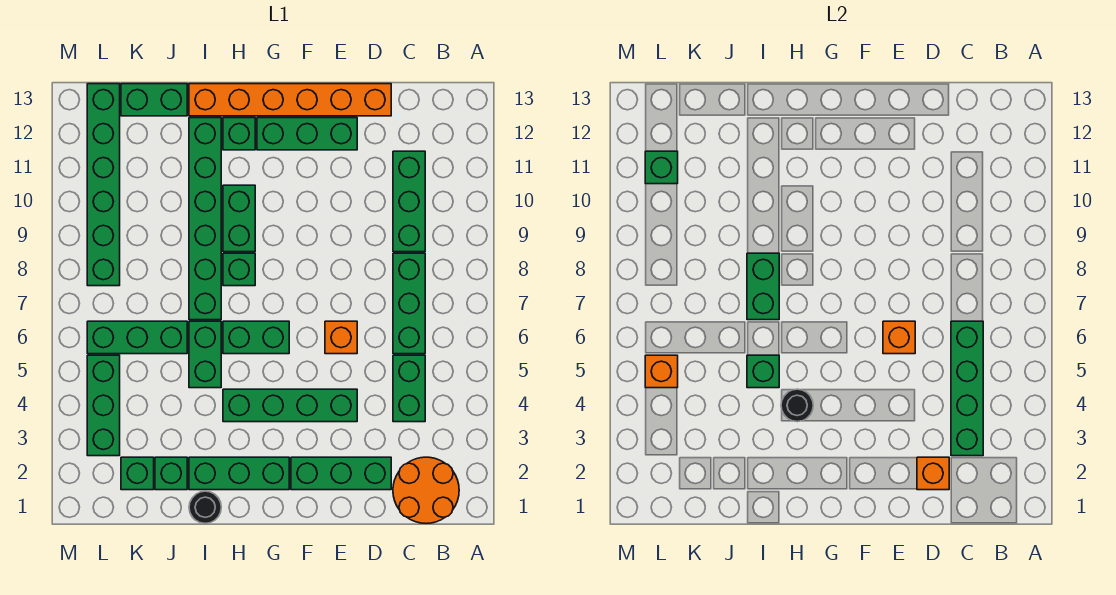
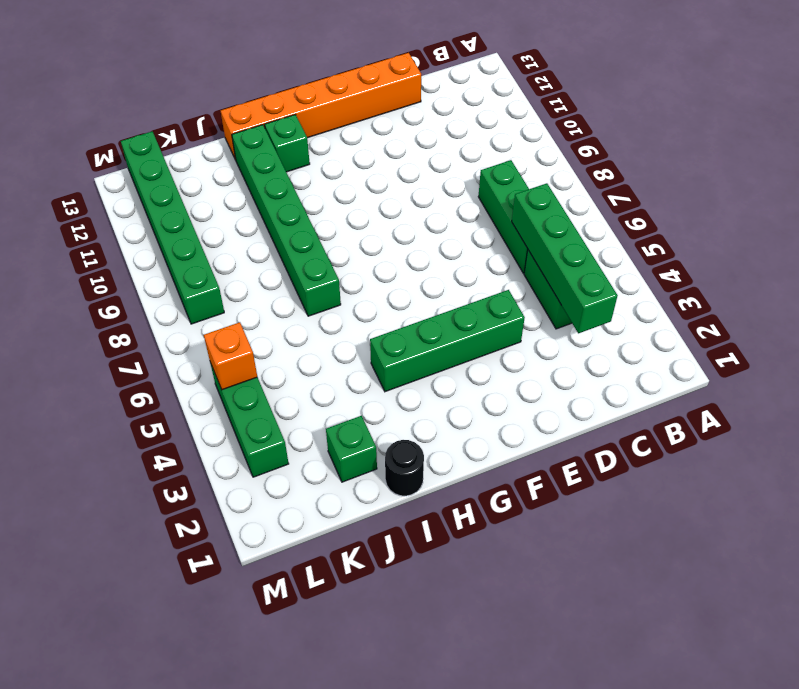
none -> orange round brick B1:C2 level 1
none -> green brick C9:C11 level 1
none -> green brick D2:F2 level 1
none -> orange brick E6 level 1

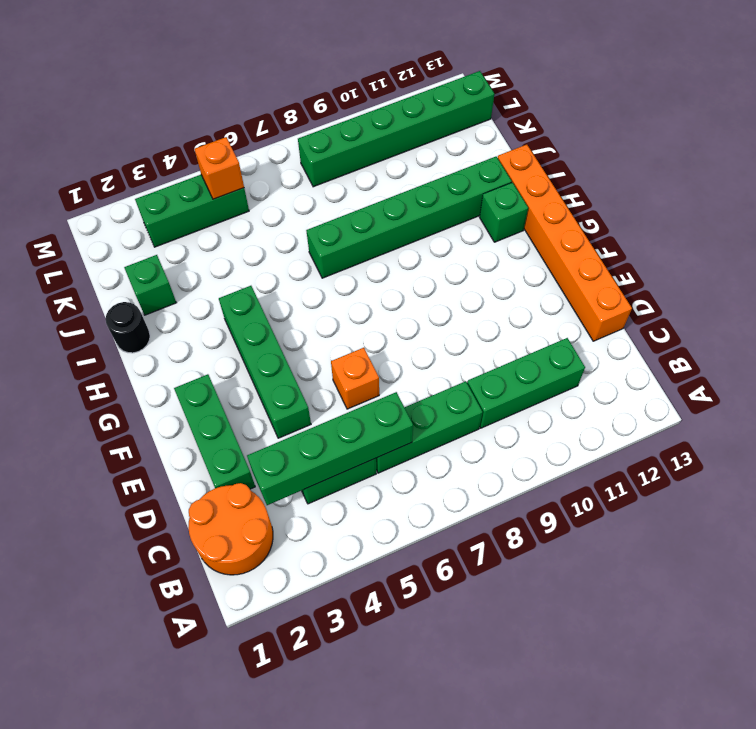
none -> green brick E12:G12 level 1
none -> green brick G2:I2 level 1
none -> green brick G6:H6 level 1
none -> green brick H8 level 1

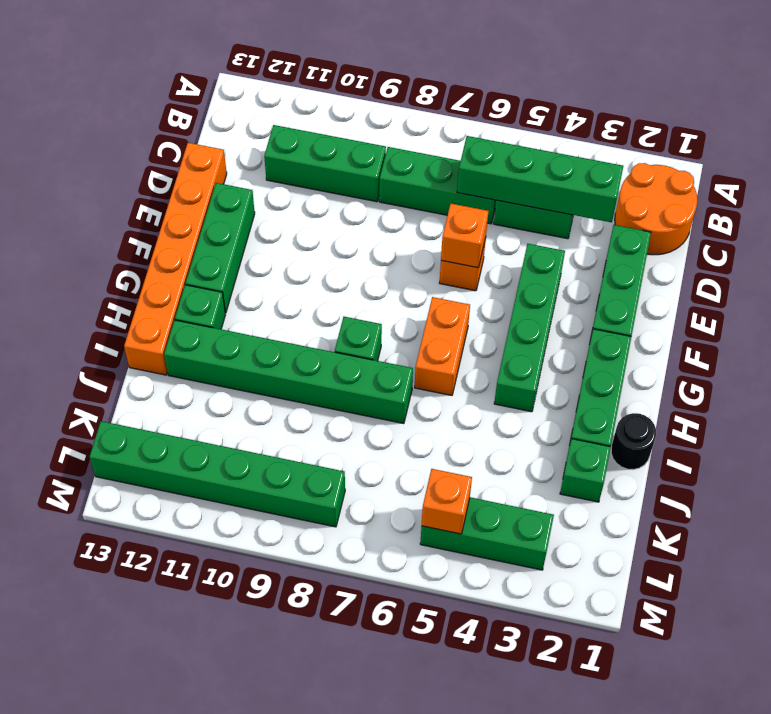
orange brick G6:H6 level 1 -> green brick G6:H6 level 1
none -> green brick H9:H10 level 1
none -> green brick I5:I6 level 1
none -> green brick J6:L6 level 1
none -> green brick J13:K13 level 1

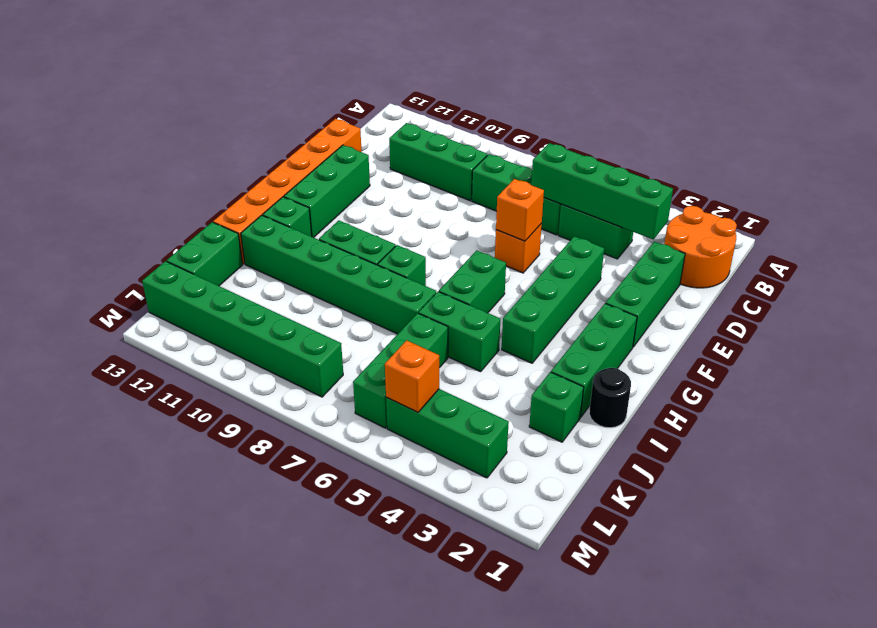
none -> green brick K2 level 1
none -> orange brick D2 level 2
none -> black round brick H4 level 2
none -> green brick I5 level 2

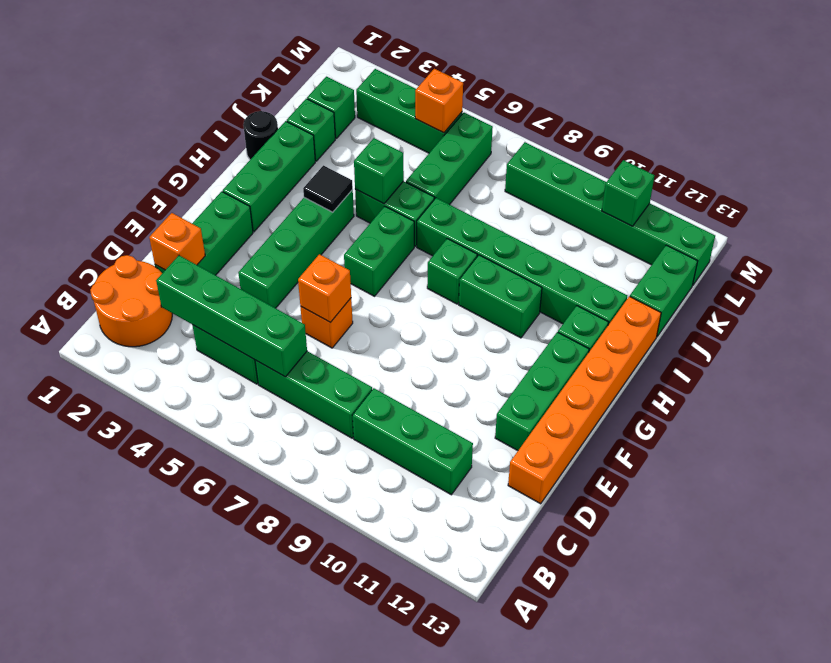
black tile H4 level 2 -> black round brick H4 level 2
none -> green brick I7:I8 level 2

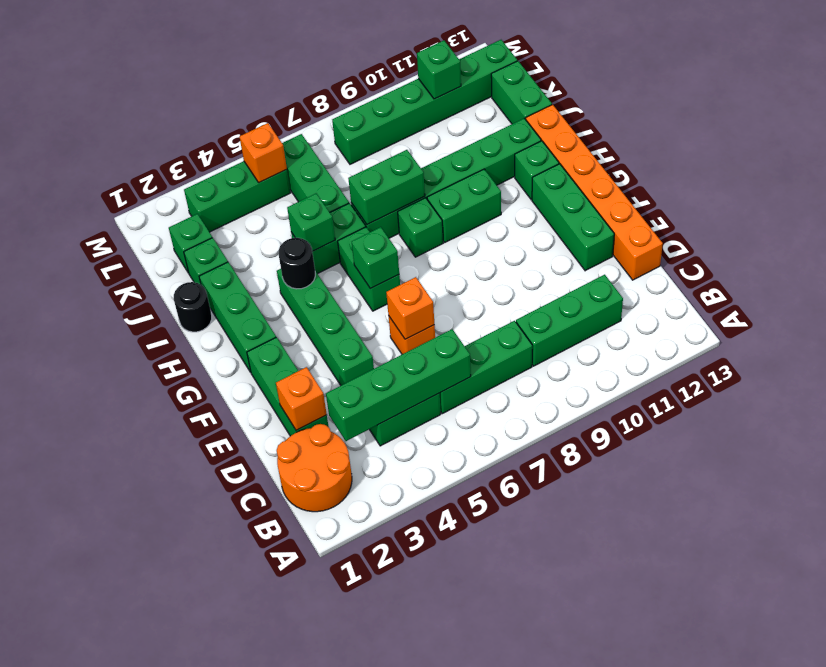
green brick G6 level 2 -> none

